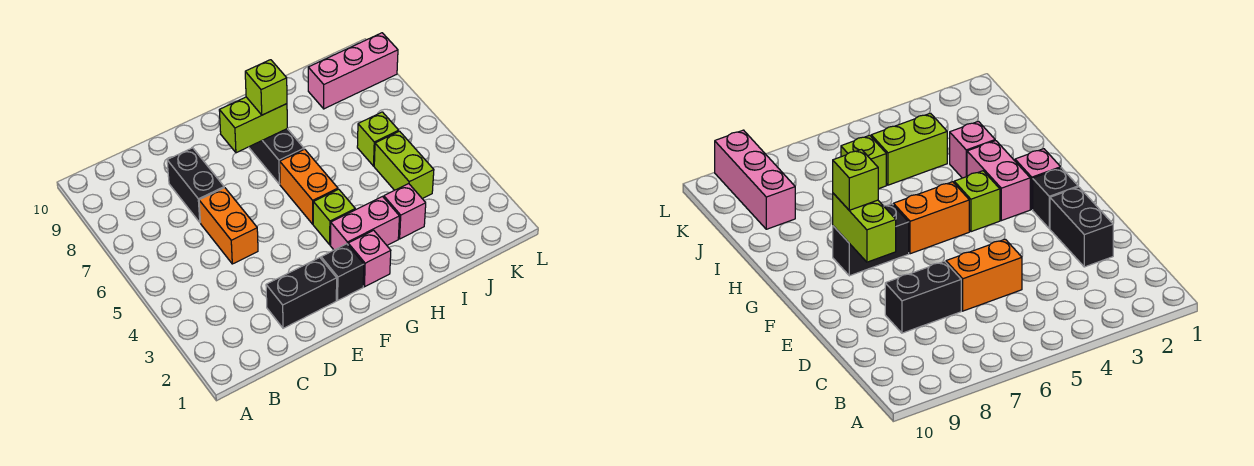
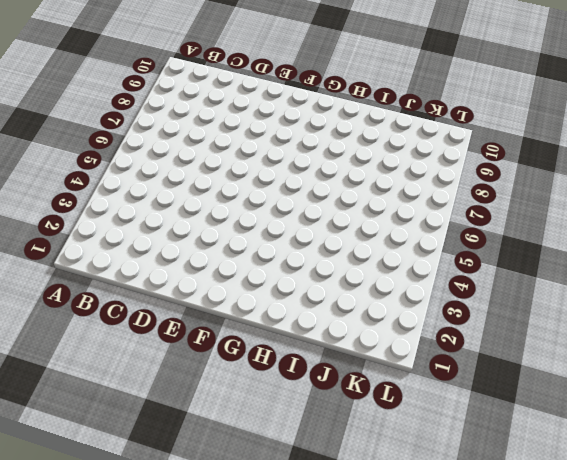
none -> black brick D2:E2 level 1
none -> orange brick D5:D6 level 1
none -> black brick D7:D8 level 1

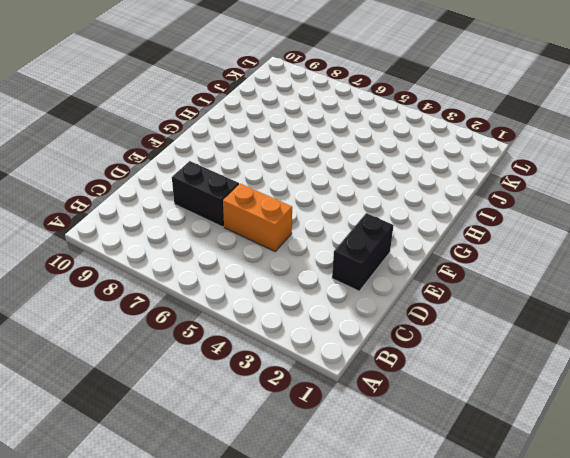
none -> black brick F2 level 1
none -> pink brick G2 level 1
none -> pink brick G3:H3 level 1

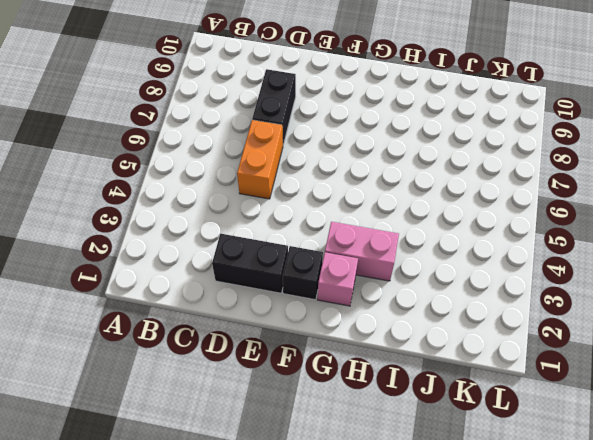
none -> lime brick G4 level 1
none -> orange brick G5:G6 level 1
none -> black brick G7:G8 level 1

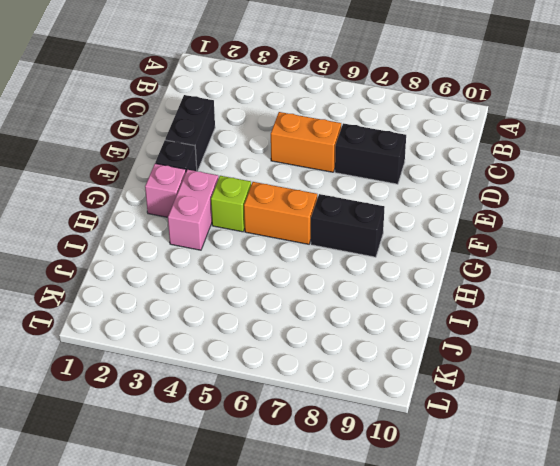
none -> pink brick I3 level 1
none -> lime brick J4:J5 level 1
none -> lime brick J6 level 1

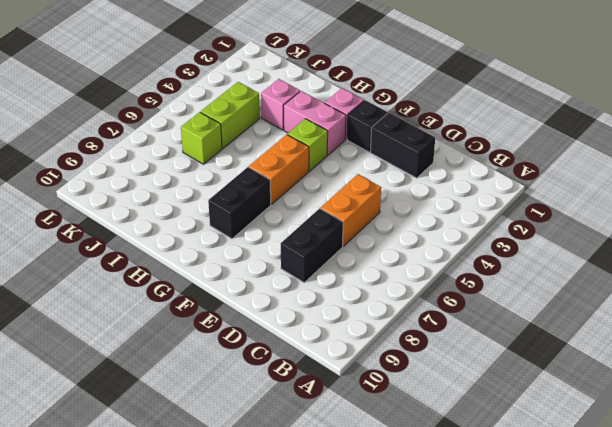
none -> pink brick J9:L9 level 1
none -> lime brick F8:G8 level 2
none -> lime brick G8 level 3

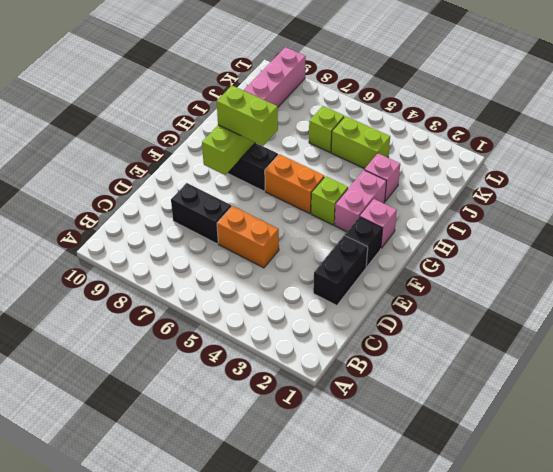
lime brick G7:G8 level 3 -> lime brick G8 level 3

